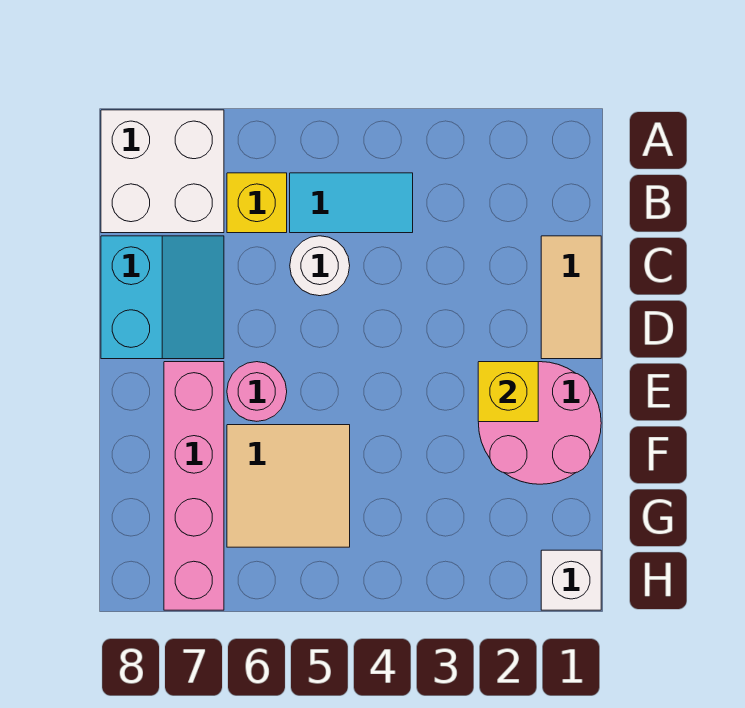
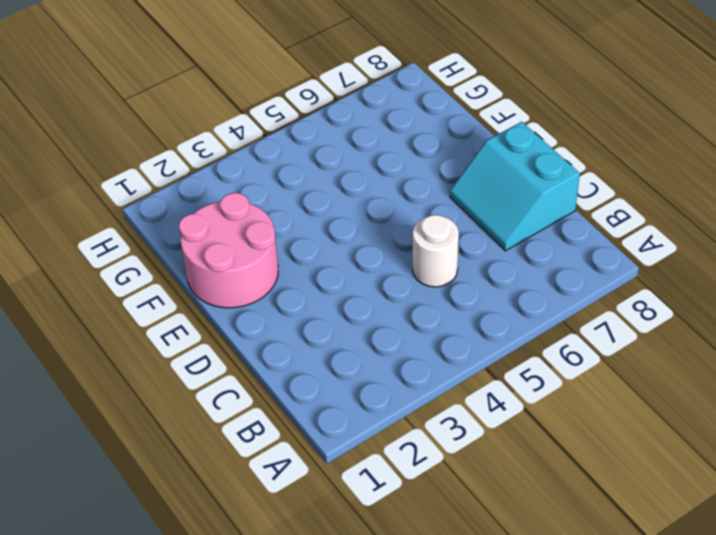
none -> white brick A7:B8 level 1
none -> cyan tile B4:B5 level 1
none -> yellow brick B6 level 1

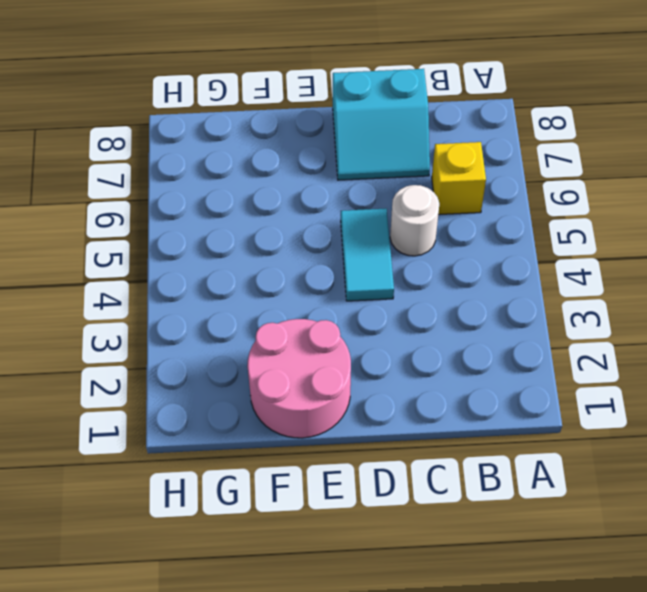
cyan tile D4:D5 level 1 -> cyan tile B4:B5 level 1
none -> white brick A7:B8 level 1
none -> tan tile C1:D1 level 1
none -> pink round brick E6 level 1

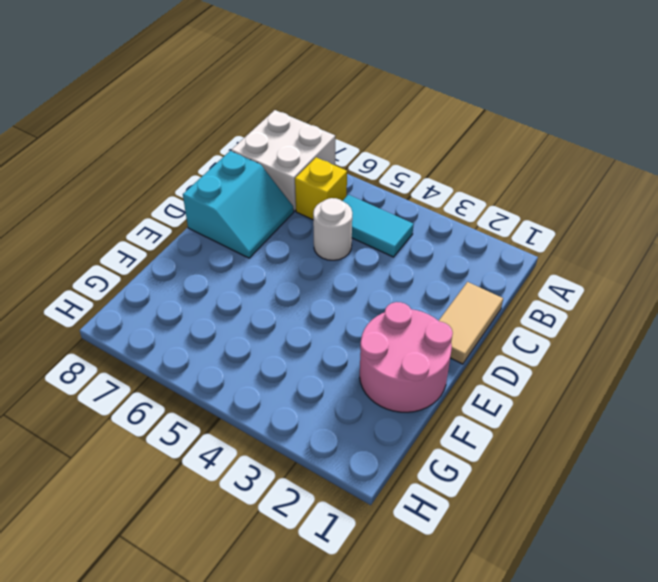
none -> pink round brick E6 level 1
none -> pink brick E7:H7 level 1
none -> tan tile F5:G6 level 1

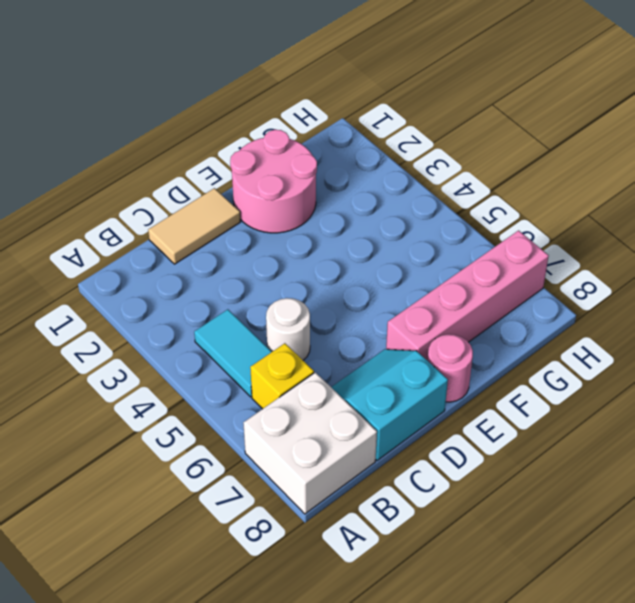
pink round brick E8 level 1 -> pink round brick E6 level 1
none -> tan tile F5:G6 level 1
none -> white brick H1 level 1
none -> yellow brick E2 level 2

